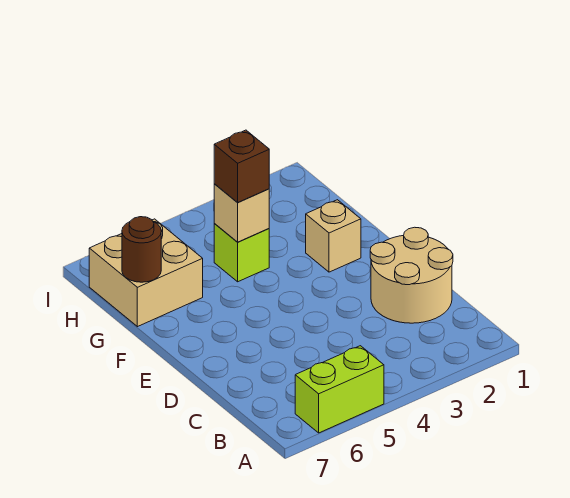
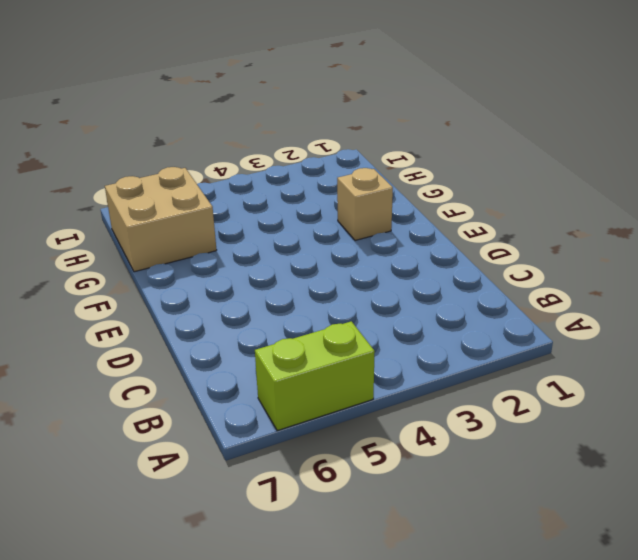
none -> tan round brick C1:D2 level 1
none -> lime brick G4 level 1

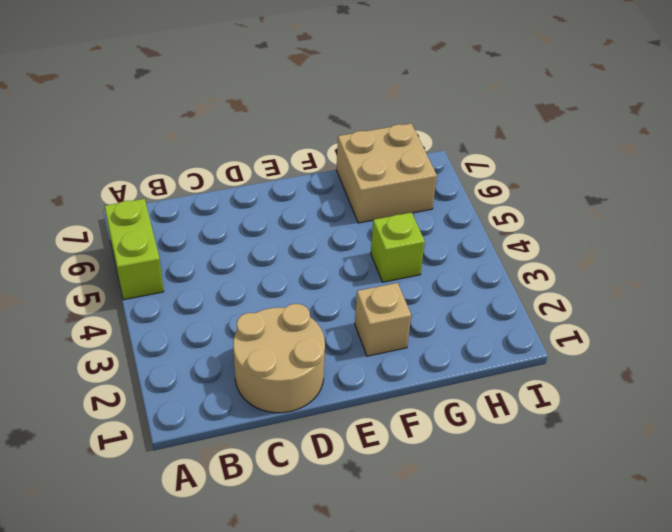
none -> tan brick G4 level 2
none -> brown round brick G7 level 2

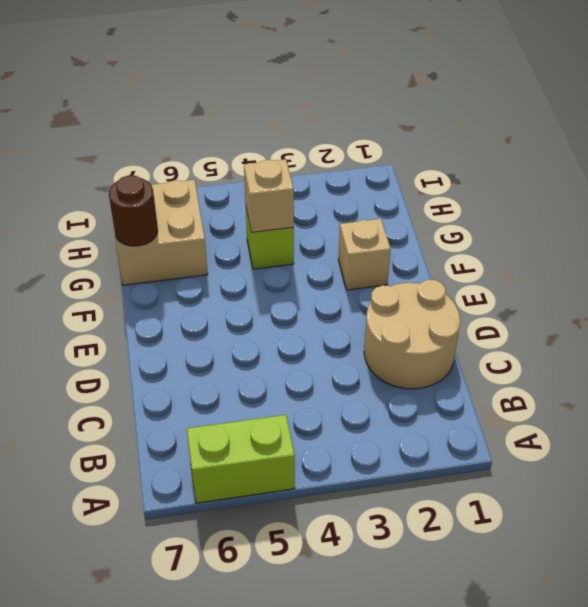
none -> brown brick G4 level 3

